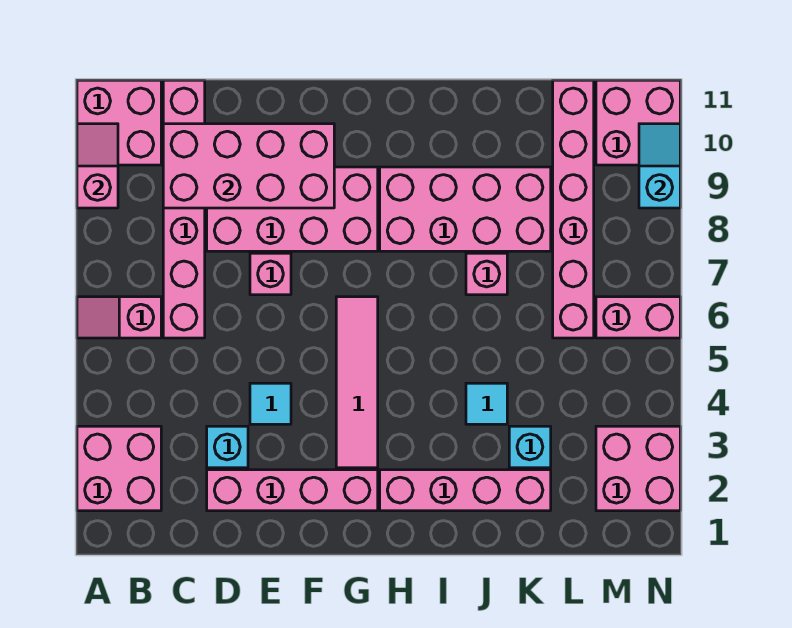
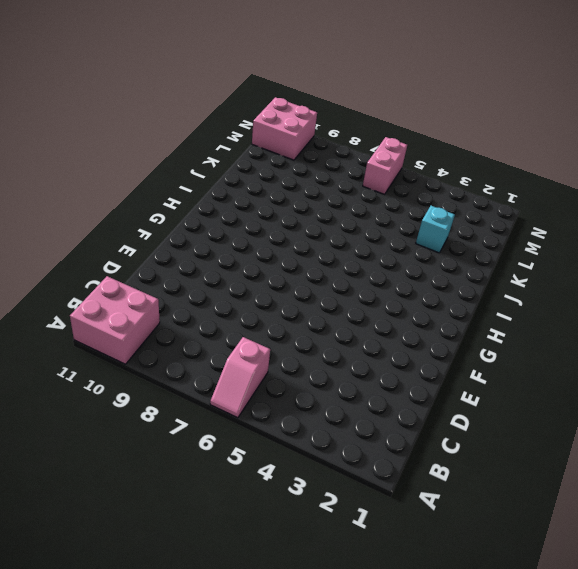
none -> pink brick A2:B3 level 1
none -> pink brick C6:C11 level 1
none -> pink brick D2:G2 level 1

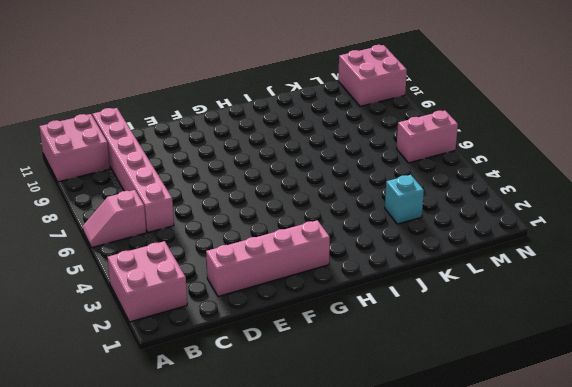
none -> cyan brick D3 level 1
none -> pink brick D8:G9 level 1
none -> cyan tile E4 level 1

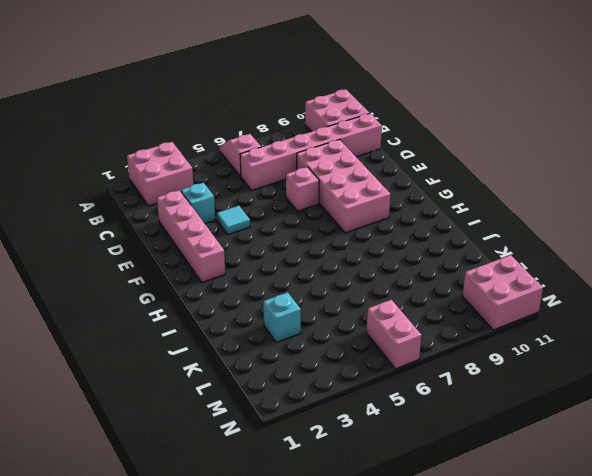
none -> pink tile G3:G6 level 1
none -> pink brick H2:K2 level 1
none -> pink brick H8:K9 level 1

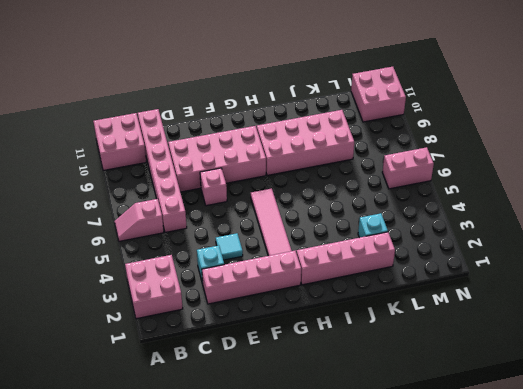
none -> cyan tile J4 level 1
none -> pink brick J7 level 1
none -> pink brick L6:L11 level 1

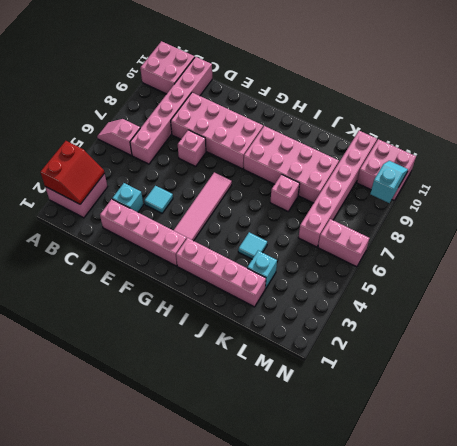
red slope A2:B3 level 2 top A -> none
none -> pink brick M2:N3 level 1
none -> pink slope A9:A10 level 2 top 9
none -> pink brick C9:F10 level 2

